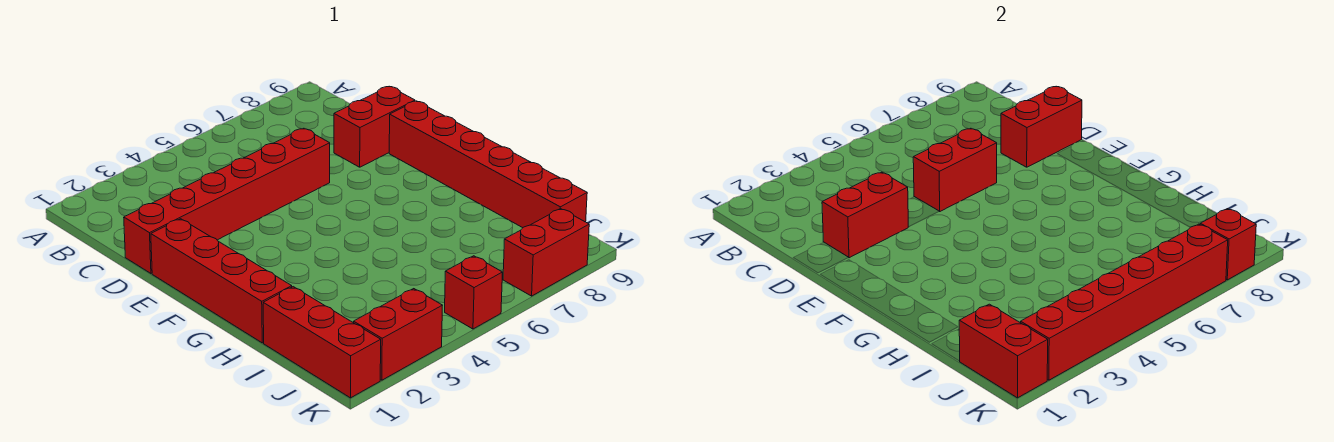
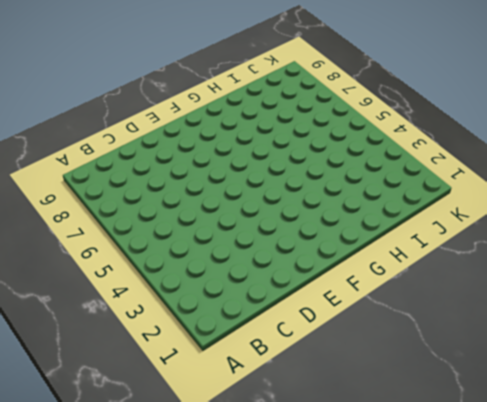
none -> red brick D1:D6 level 1
none -> red brick D8:D9 level 1
none -> red brick E1:H1 level 1

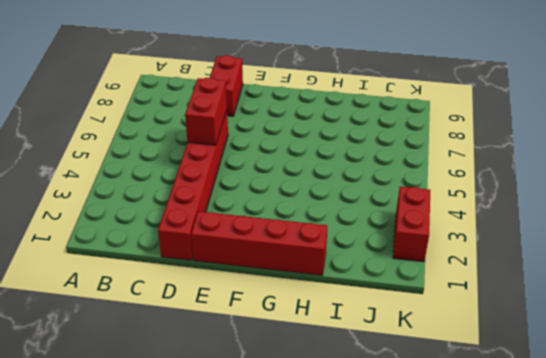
none -> red brick E9:J9 level 1
none -> red brick I1:K1 level 1
none -> red brick K5 level 1

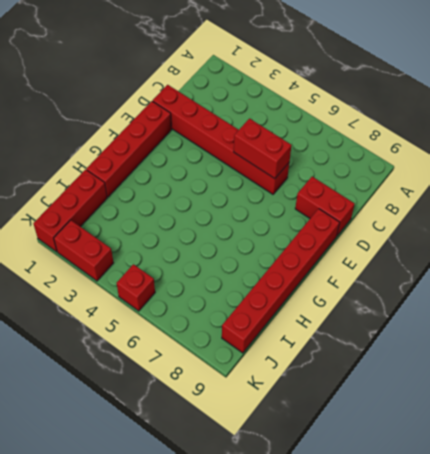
none -> red brick K7:K8 level 1
none -> red brick D2:D3 level 2
none -> red brick D8:D9 level 2

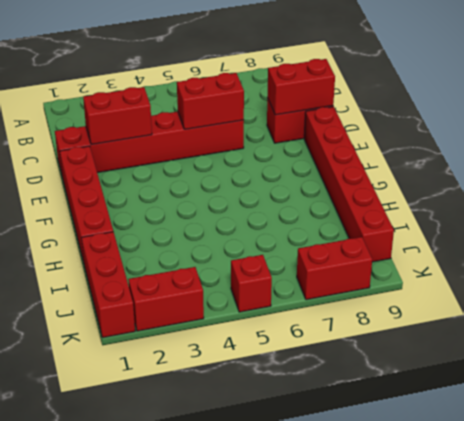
none -> red brick J1:K1 level 2
none -> red brick K2:K7 level 2
none -> red brick K8 level 2

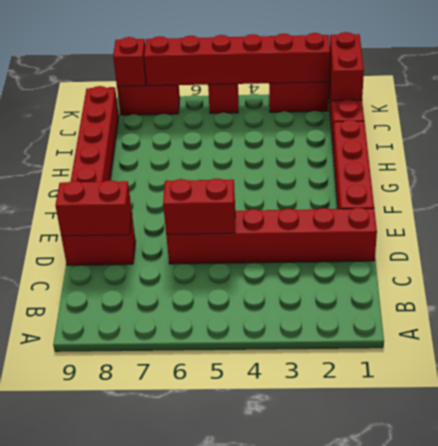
none -> red brick D2:D3 level 2

